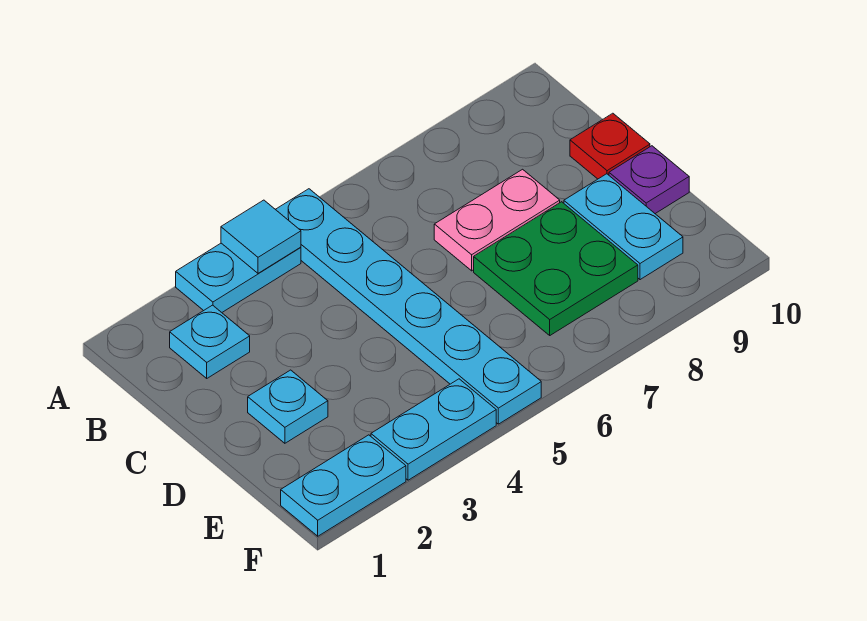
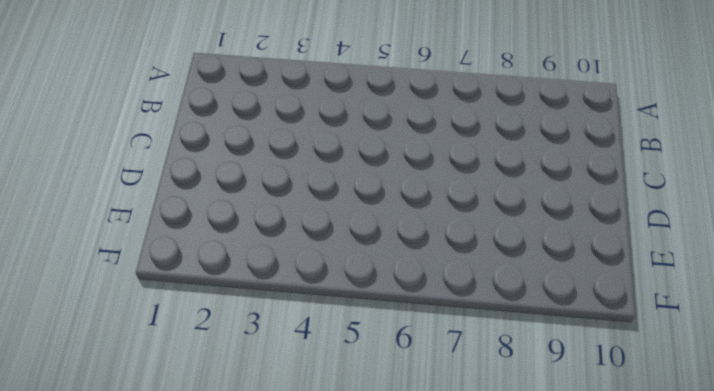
none -> cyan plate A3:A4 level 1
none -> cyan plate A5:F5 level 1
none -> cyan plate B2 level 1

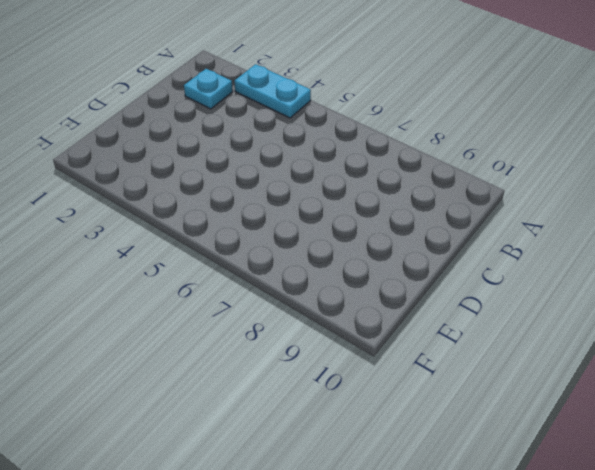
none -> cyan plate A5:F5 level 1
none -> pink plate C7:C8 level 1
none -> red plate C10 level 1

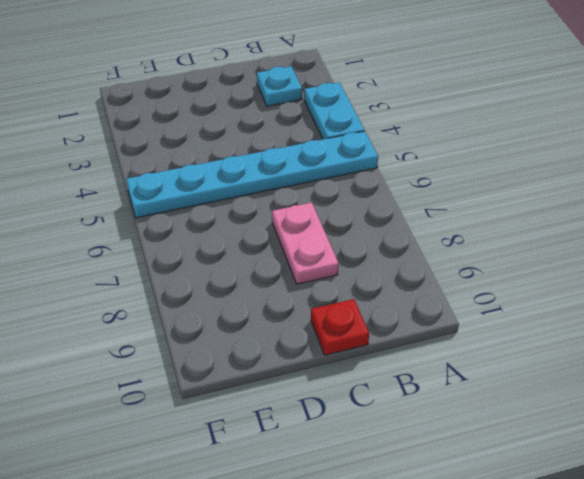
none -> cyan plate D2 level 1
none -> green plate D7:E8 level 1
none -> cyan plate D9:E9 level 1

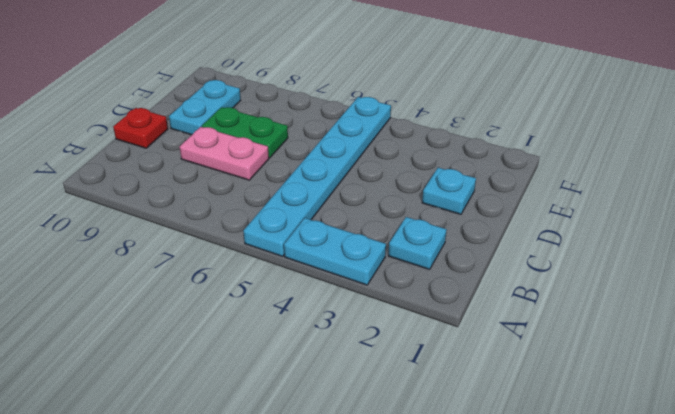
green plate D7:D8 level 1 -> green plate D7:E8 level 1
none -> purple plate D10 level 1
none -> cyan plate F1:F2 level 1
none -> cyan plate F3:F4 level 1

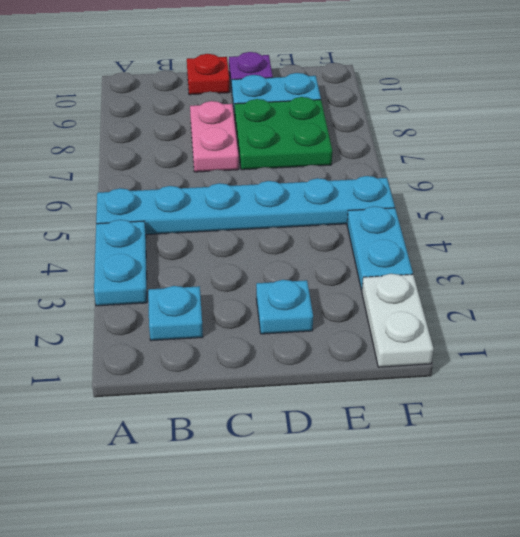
white plate F1:F2 level 1 -> cyan plate F1:F2 level 1
none -> cyan tile A4 level 2

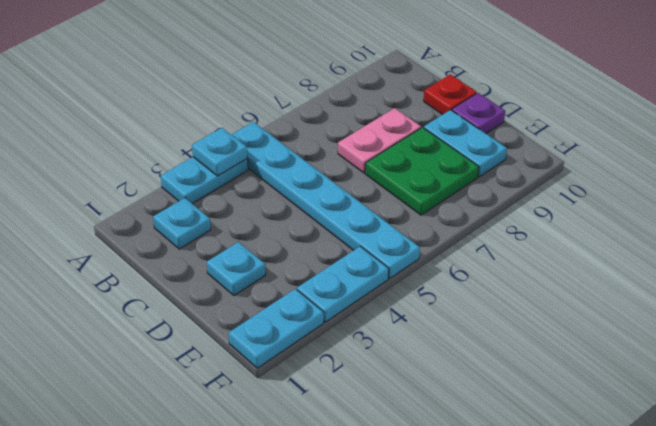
cyan plate A4 level 2 -> cyan tile A4 level 2

